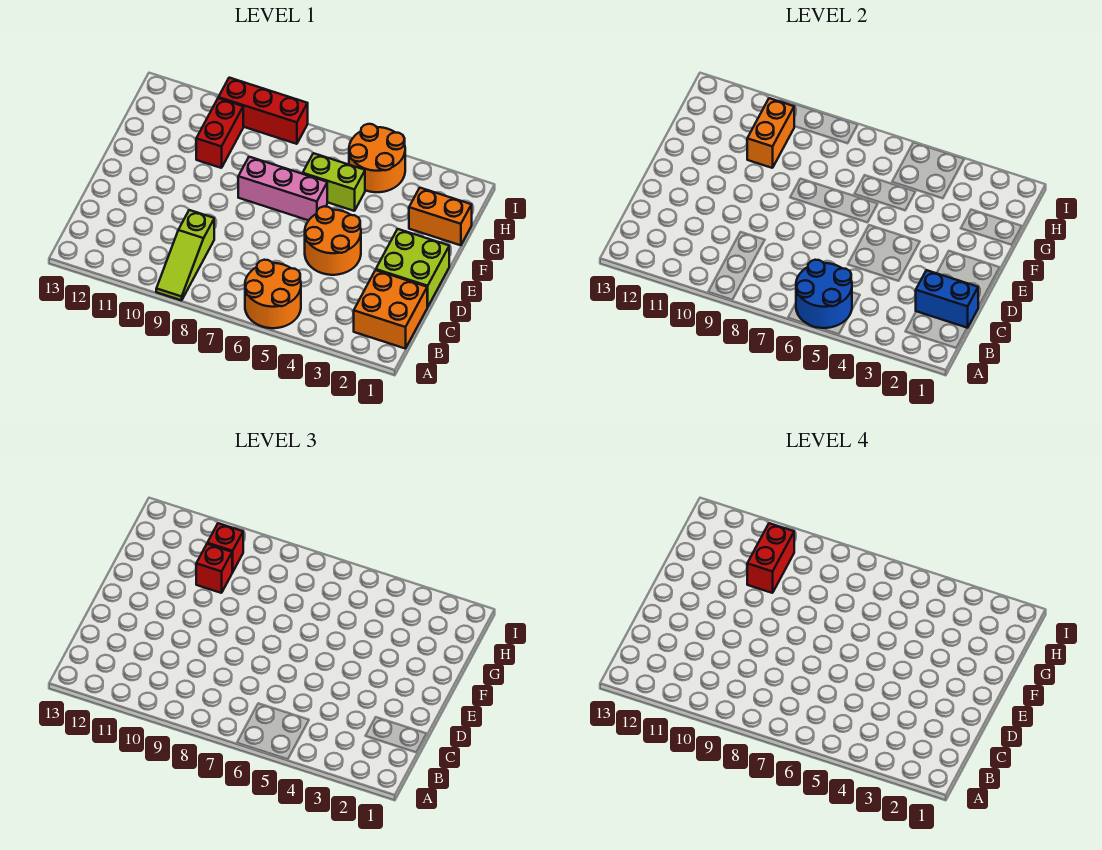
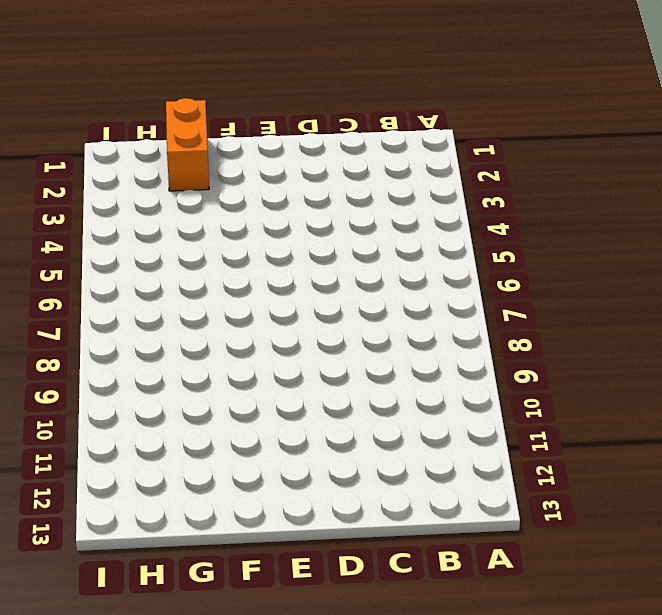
none -> orange round brick A5:B6 level 1
none -> lime slope A9:C9 level 1 top C
none -> orange brick B1:C2 level 1

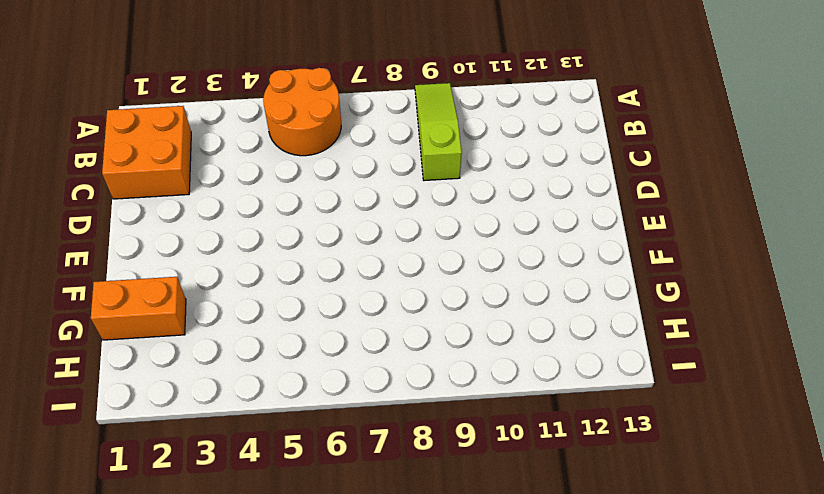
none -> lime brick D1:E2 level 1
none -> orange round brick D4:E5 level 1
none -> pink brick F6:F8 level 1

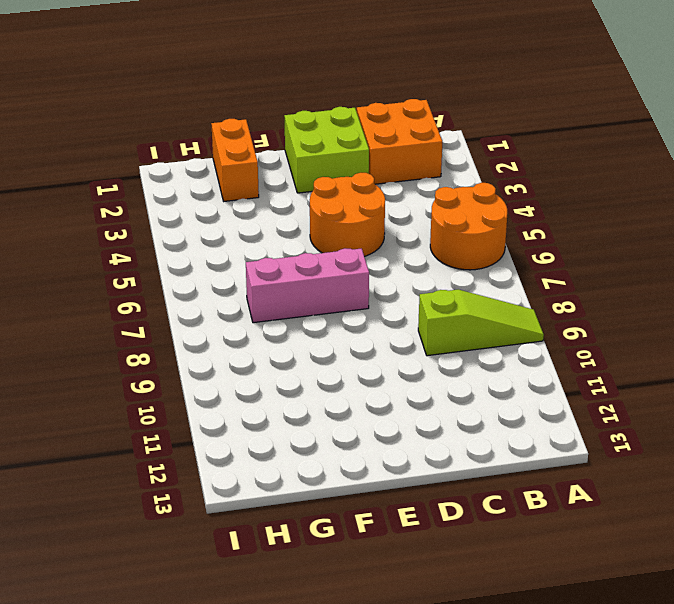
pink brick E7:G7 level 1 -> pink brick F6:F8 level 1
none -> lime brick G5:G6 level 1
none -> red brick G10:H10 level 1
none -> orange round brick H4:I5 level 1

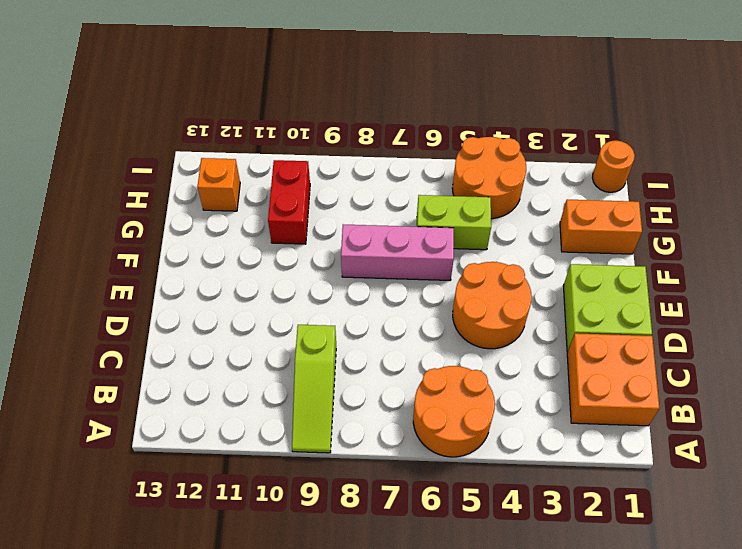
orange brick H12 level 1 -> none
orange round brick I1 level 1 -> none
none -> red brick I8:I10 level 1
none -> blue round brick A5:B6 level 2
none -> blue brick C1:C2 level 2

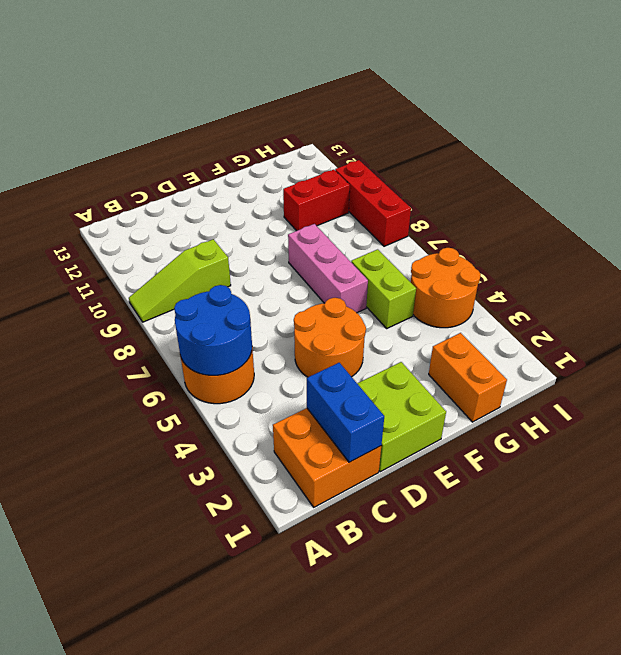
none -> orange brick G10:H10 level 2
none -> red brick G10 level 3
none -> red brick H10 level 3

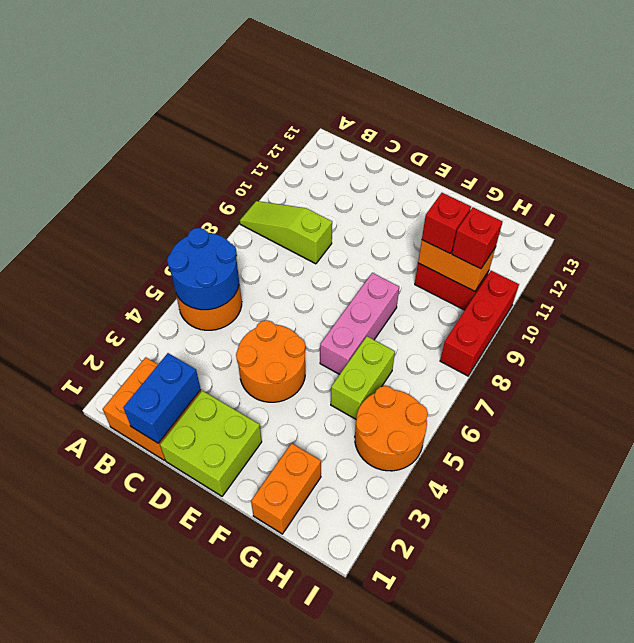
none -> red brick G10:H10 level 4

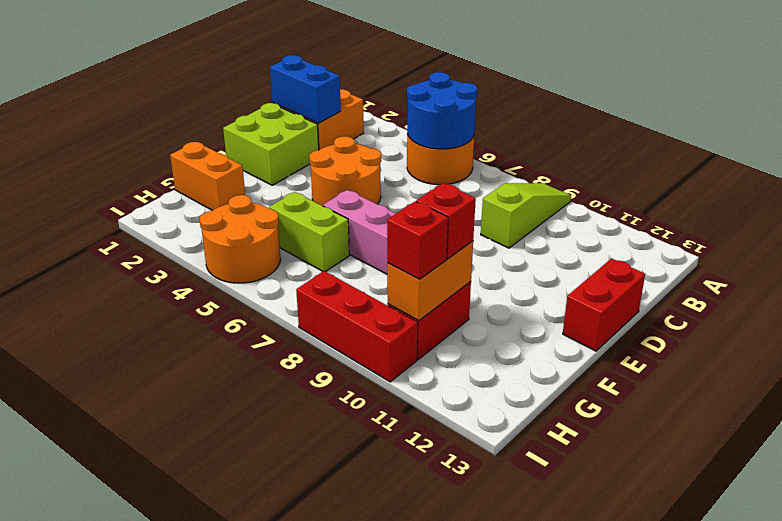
red brick D13:E13 level 1 -> red brick G10:H10 level 4

